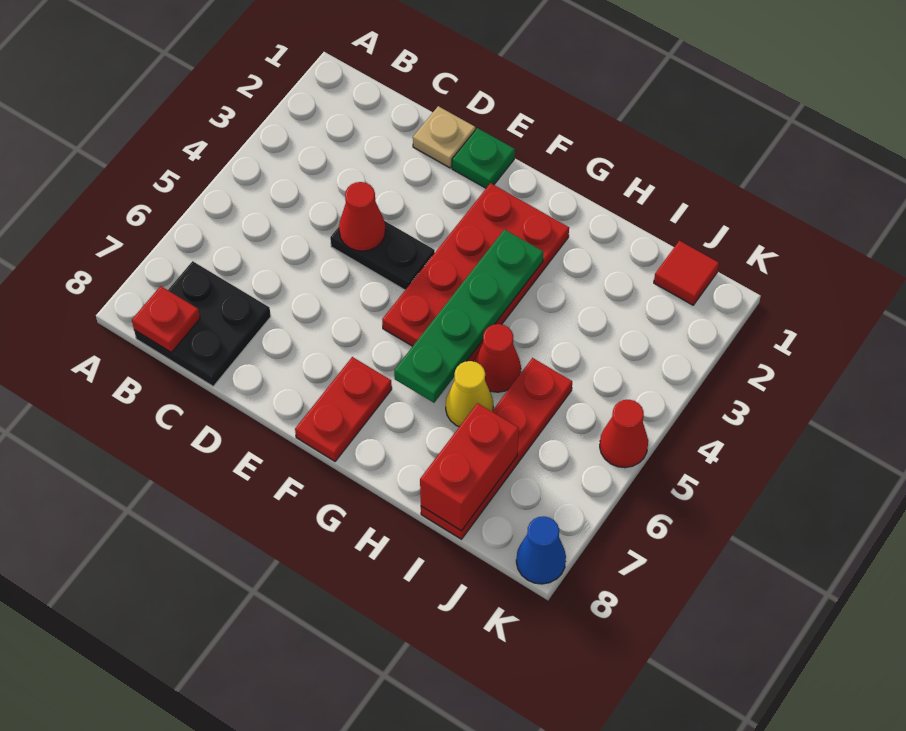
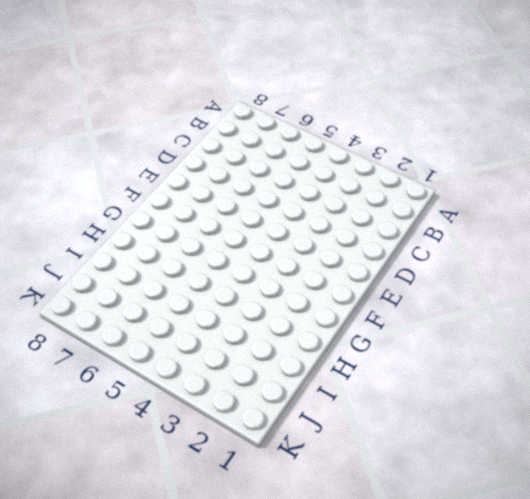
none -> black plate B7:C8 level 1
none -> tan plate D1 level 1
none -> black plate D4:E4 level 1

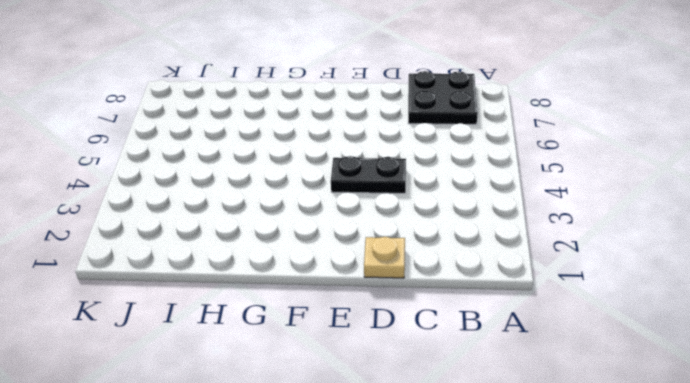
none -> green plate E1 level 1
none -> red plate F2:G5 level 1
none -> red plate F7:F8 level 1

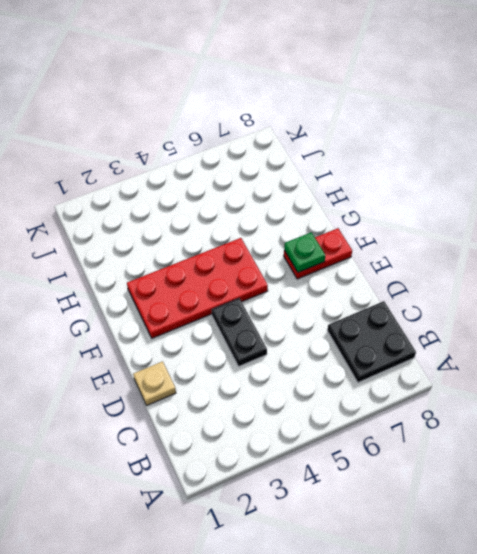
green plate F7 level 2 -> green plate E1 level 1
none -> red cone H5 level 1
none -> yellow cone H6 level 1
none -> red plate I5:I8 level 1

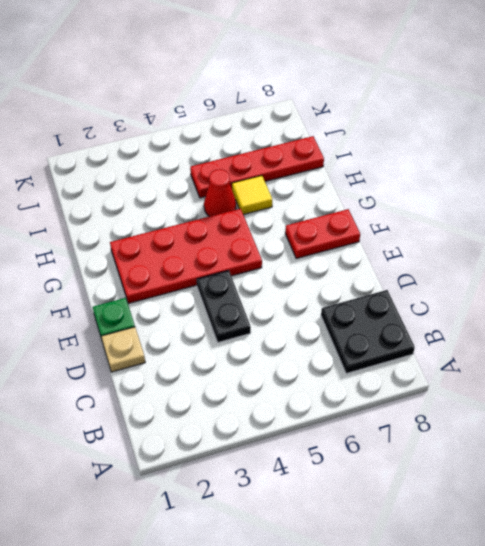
yellow tile H6 level 1 -> yellow cone H6 level 1
none -> red tile J1 level 1
none -> red cone K5 level 1
none -> blue cone K8 level 1

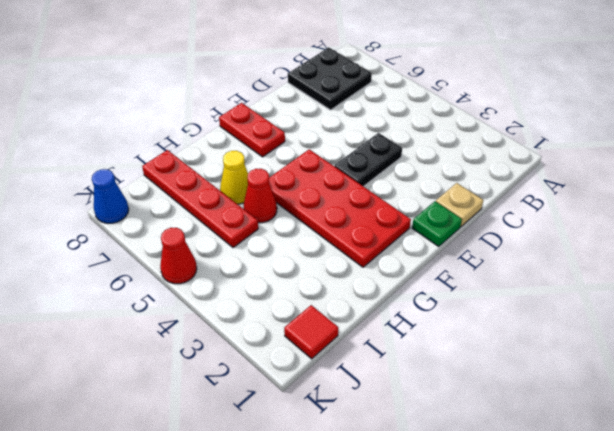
none -> red plate B8 level 2
none -> red cone D4 level 2
none -> green plate G3:G6 level 2

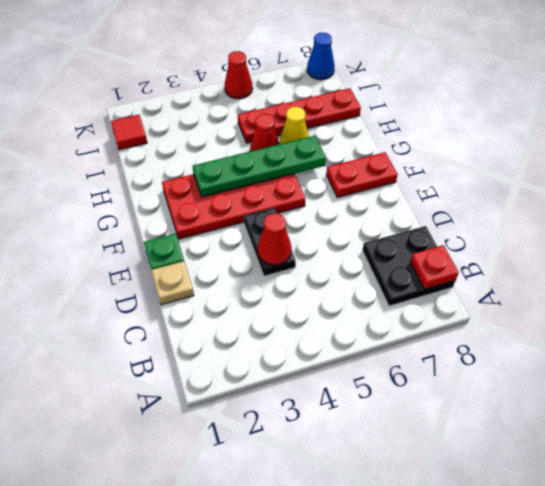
none -> red brick I7:I8 level 2

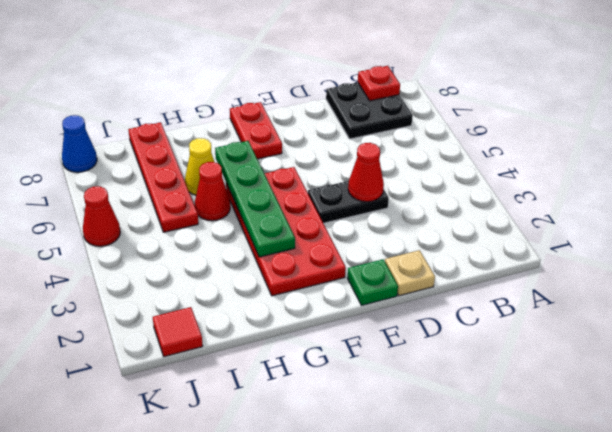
none -> red brick I7:I8 level 2

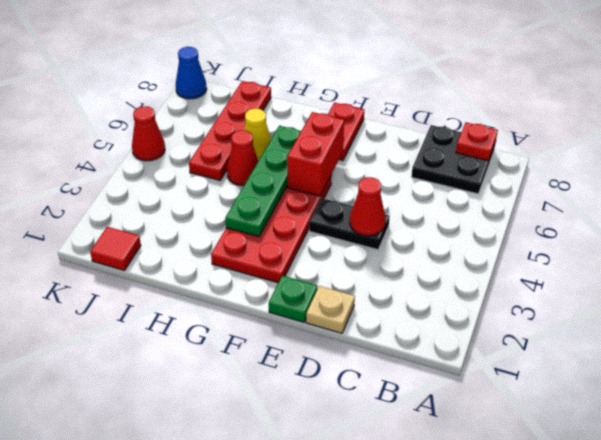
red brick F5:F6 level 2 -> red brick I7:I8 level 2

